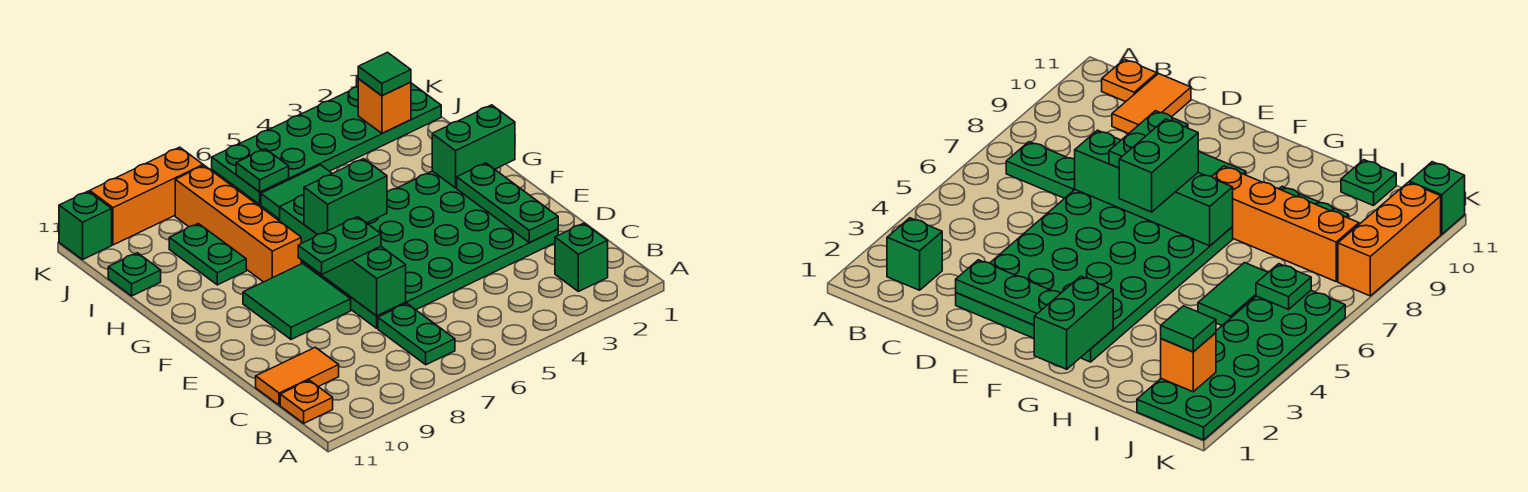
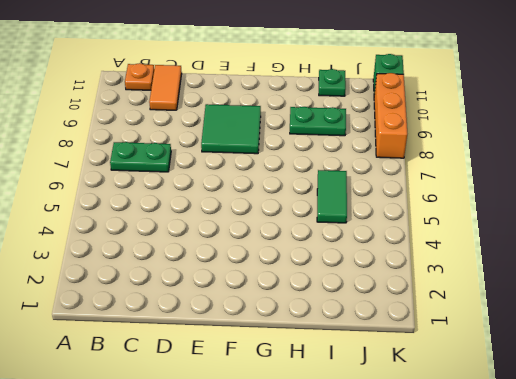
none -> green brick B2 level 1
none -> green plate D2:G7 level 1
none -> orange brick G8:J8 level 1

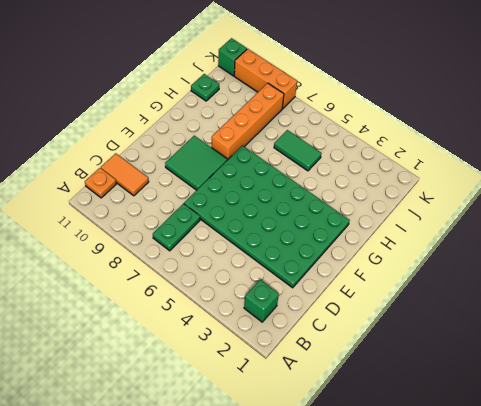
none -> green plate H9:I9 level 1
none -> green plate J1:K6 level 1
none -> green plate D2:F2 level 2

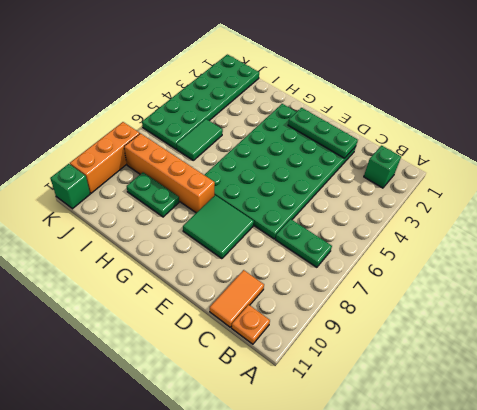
none -> green plate I11 level 1
none -> green brick D7:G7 level 2
none -> green brick G1:G2 level 2

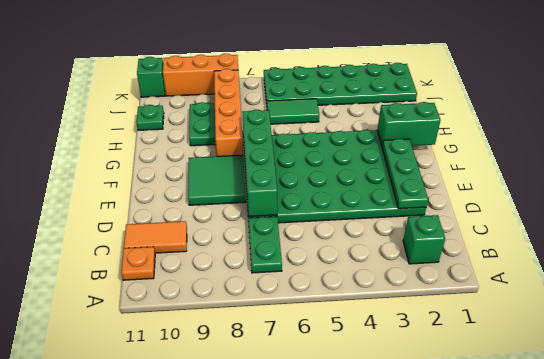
none -> orange brick J2 level 2
none -> green plate J6 level 2
none -> green plate E7:E8 level 3

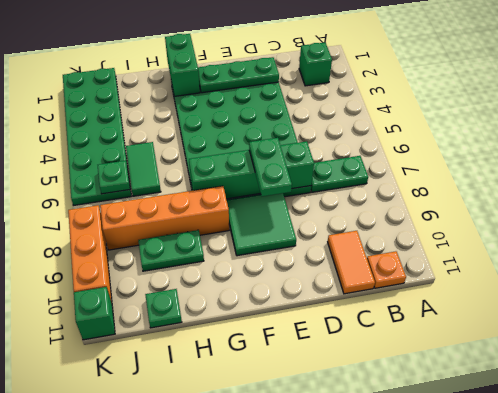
none -> orange brick J2 level 2
none -> green brick F6:F7 level 3
none -> green tile J2 level 3

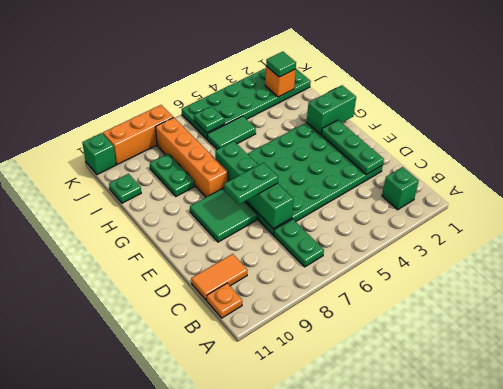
none -> green brick F6:F7 level 3

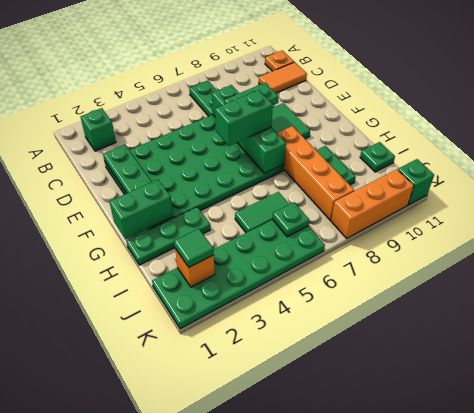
green plate H1:H3 level 1 -> none

